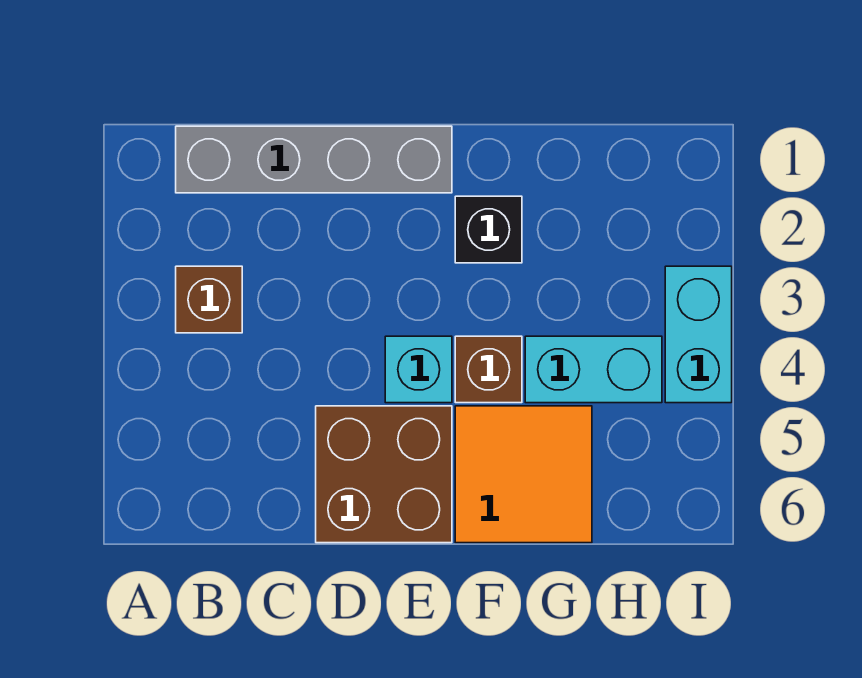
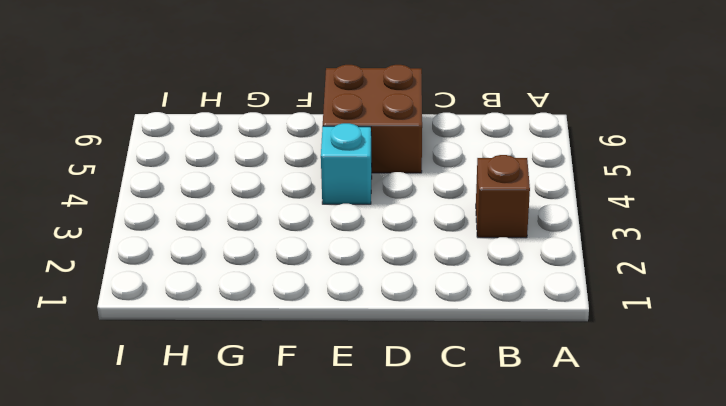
none -> grey brick B1:E1 level 1
none -> black brick F2 level 1

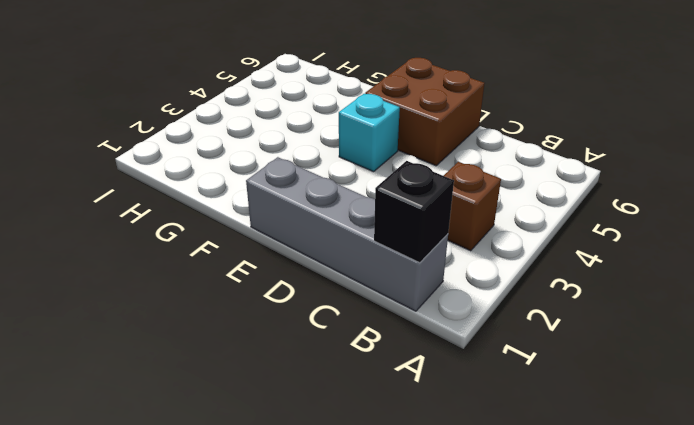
black brick B1 level 2 -> black brick F2 level 1
none -> brown brick F4 level 1
none -> orange tile F5:G6 level 1

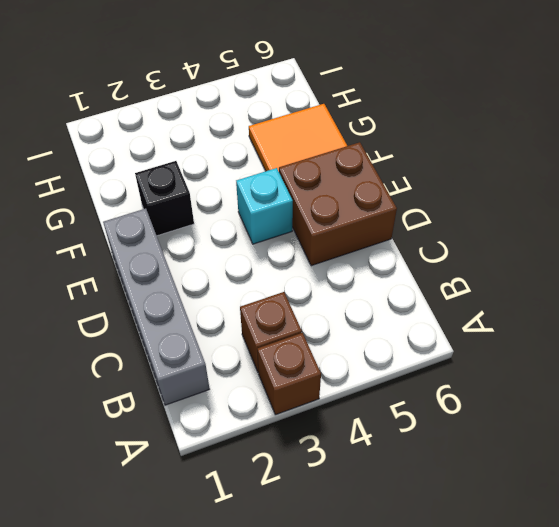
brown brick A3 level 1 -> brown brick F4 level 1
none -> cyan brick G4:H4 level 1
none -> cyan brick I3:I4 level 1

